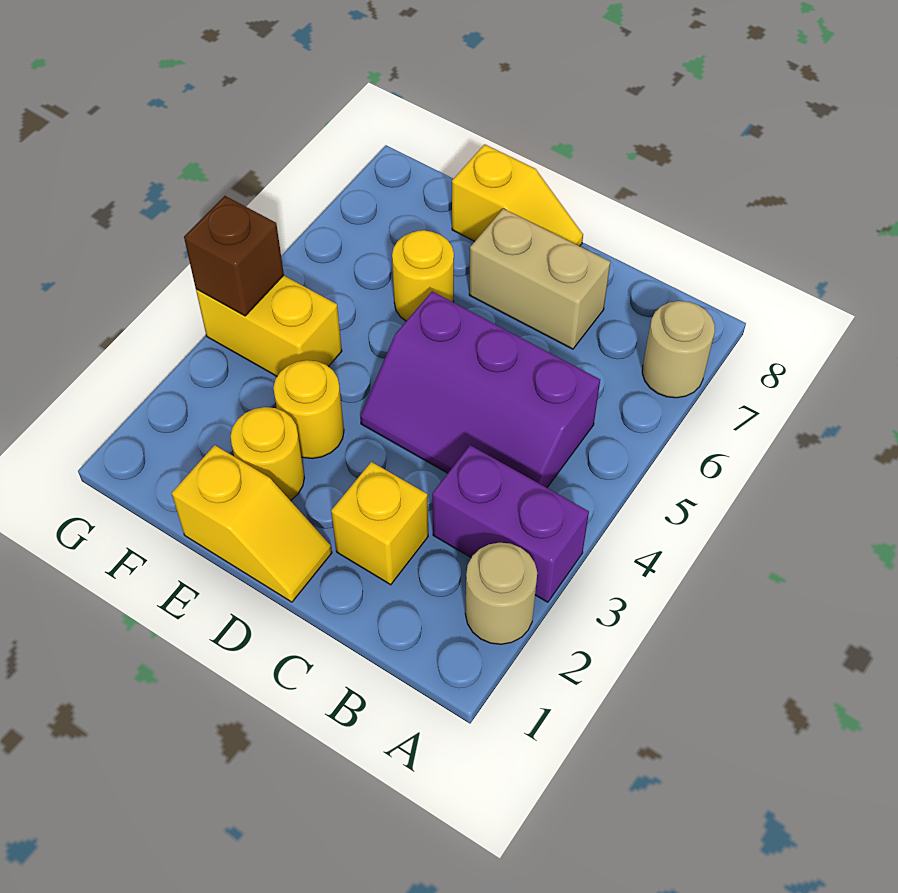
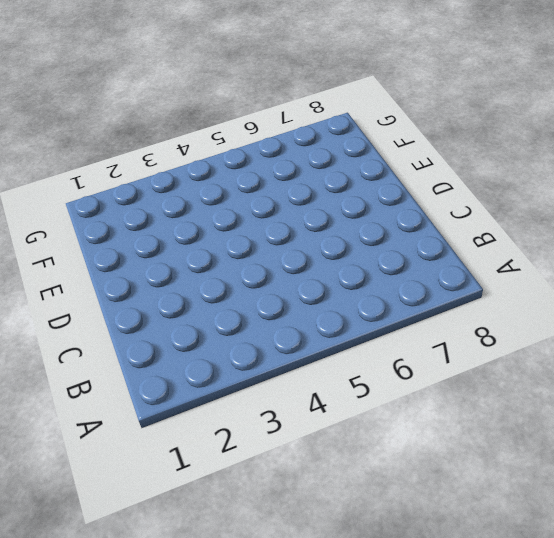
none -> tan round brick A2 level 1
none -> purple brick A3:B3 level 1
none -> tan round brick A7 level 1

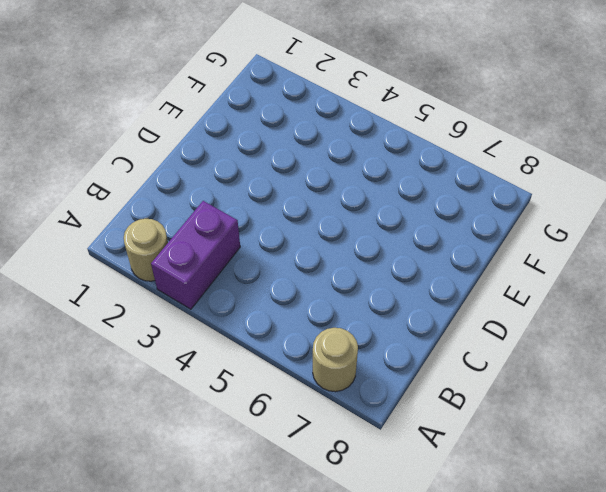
none -> purple slope B4:D5 level 1 top 5
none -> yellow brick C2 level 1
none -> tan brick C7:D7 level 1

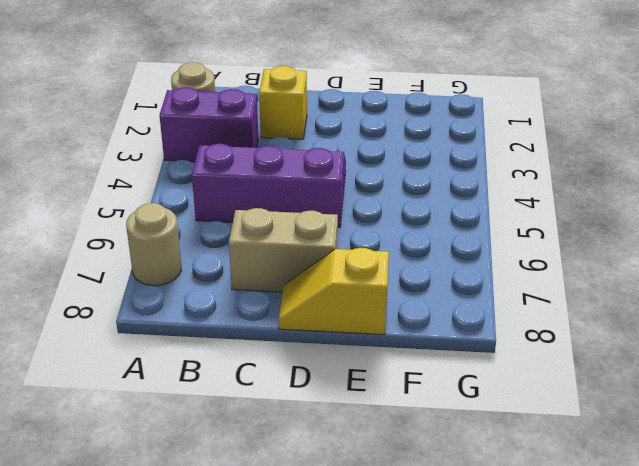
none -> yellow slope D1:E1 level 1 top E
none -> yellow round brick E2 level 1
none -> yellow round brick E3 level 1

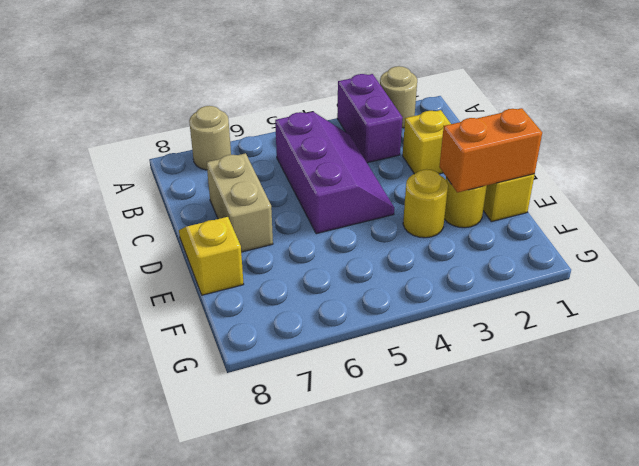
orange brick E1:E2 level 2 -> none
none -> yellow round brick E6 level 1
none -> yellow brick F4:G4 level 1
none -> brown brick G4 level 2

